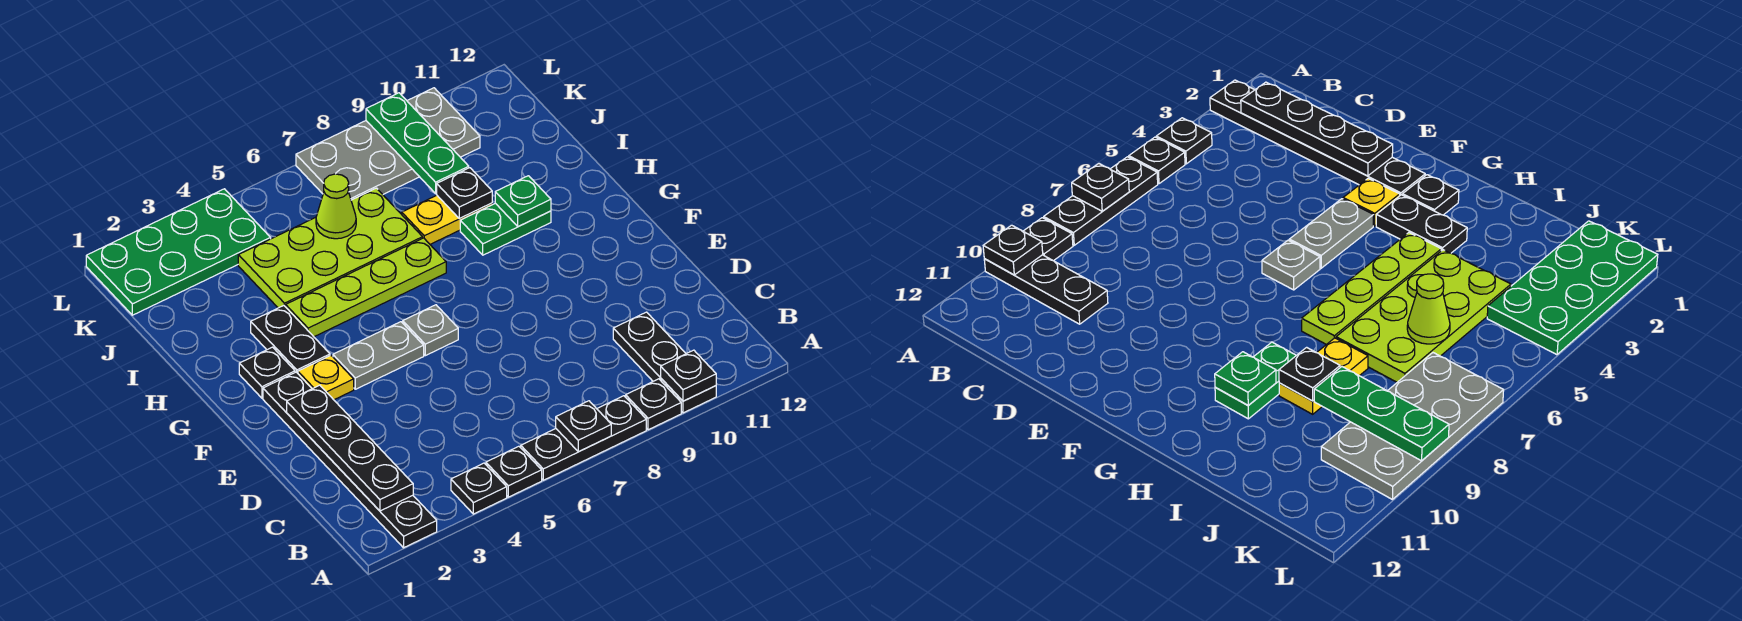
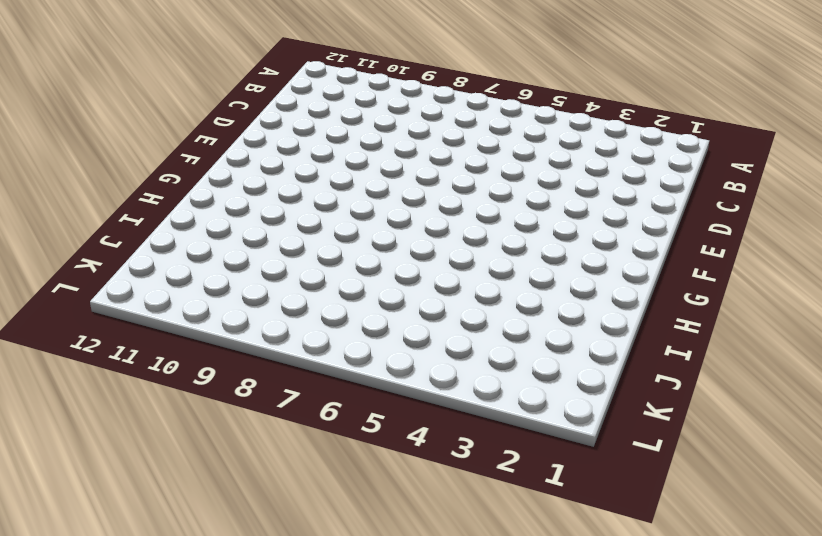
none -> black plate A2:F2 level 1
none -> black plate A4 level 1
none -> black plate A5 level 1

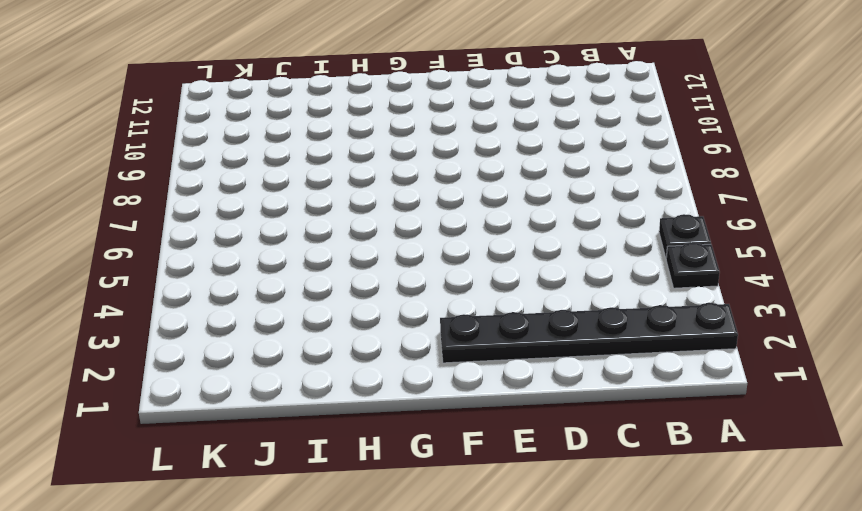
none -> black plate A6:A8 level 1
none -> black plate A9 level 1
none -> black plate A10:C10 level 1

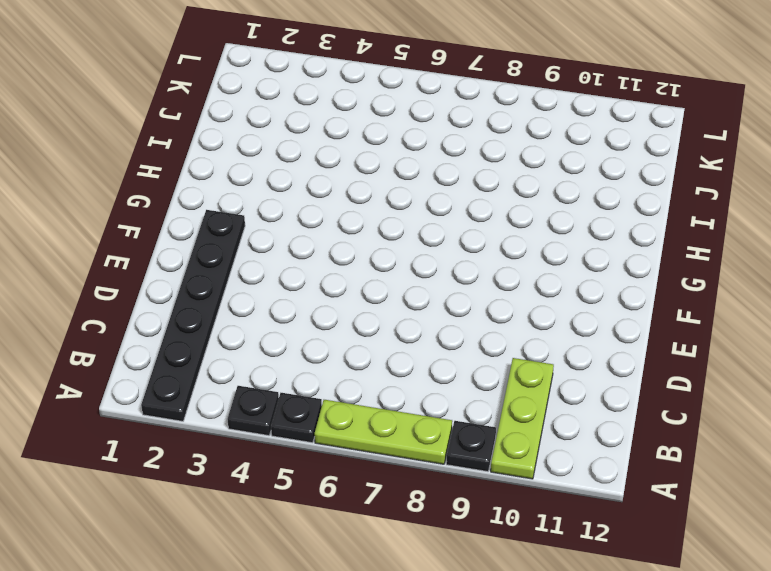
lime plate A6:A8 level 1 -> black plate A6:A8 level 1
lime plate A10:C10 level 1 -> black plate A10:C10 level 1
none -> yellow plate F3 level 1
none -> grey plate F4:F5 level 1
none -> grey plate F6 level 1

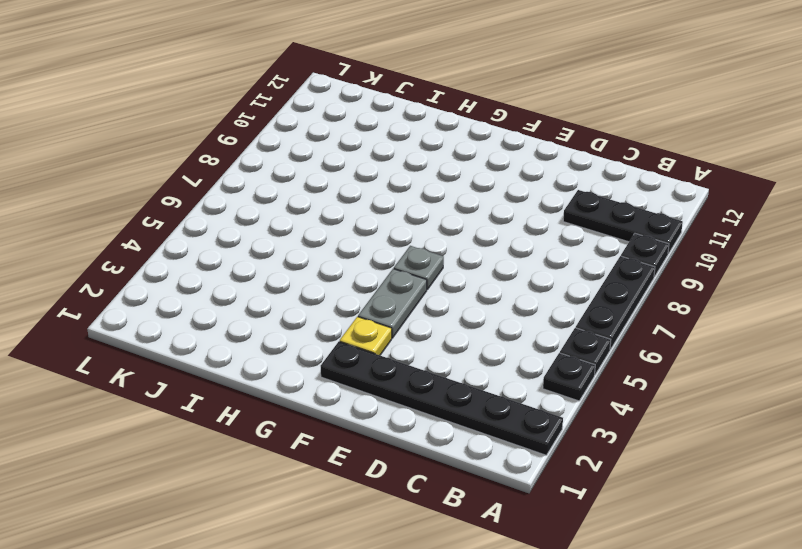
none -> black plate G2 level 1
none -> black plate G3:H3 level 1
none -> lime plate H4:H7 level 1

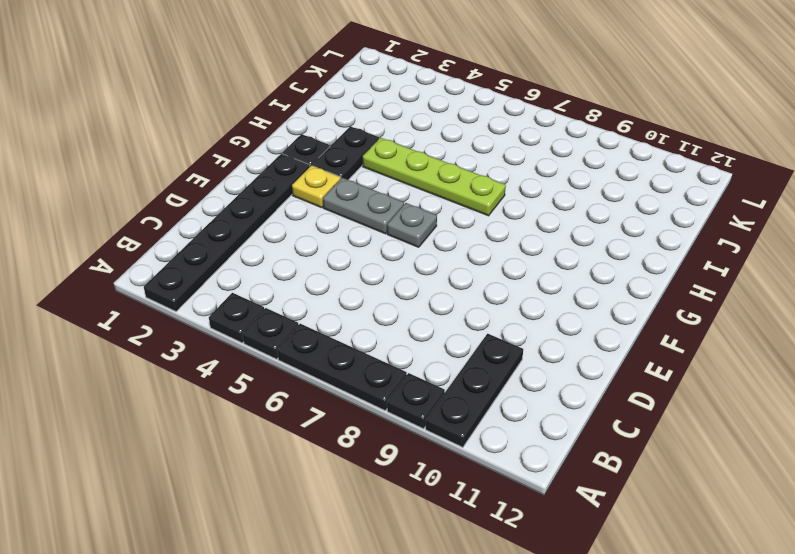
none -> green plate H9:H10 level 1
none -> lime plate I4:J7 level 1
none -> yellow plate I8:I9 level 1

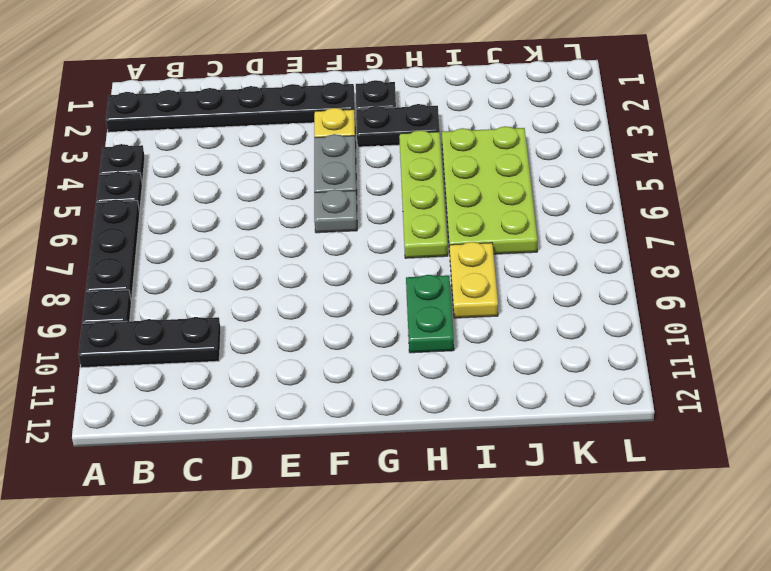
none -> green plate K1:L4 level 1
none -> grey plate K7:L10 level 1
none -> black plate A7 level 2

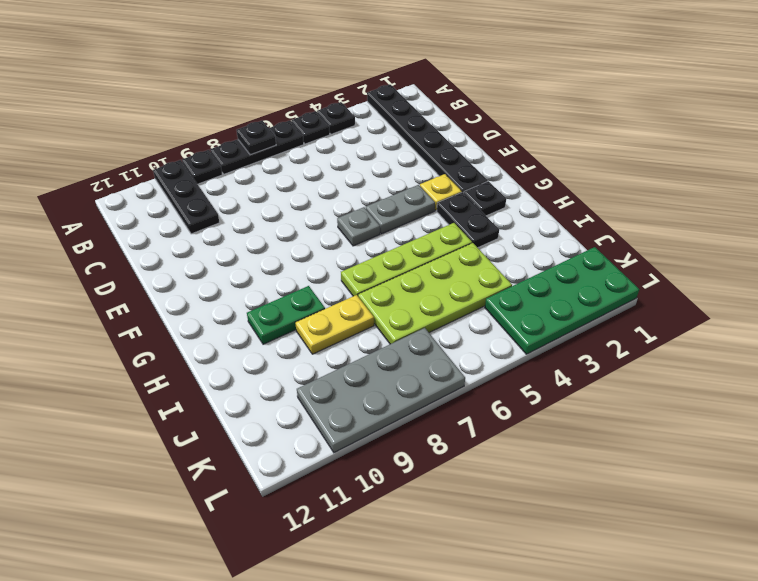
none -> black plate A10 level 2
none -> black plate B2:E2 level 2
none -> green plate H10 level 2

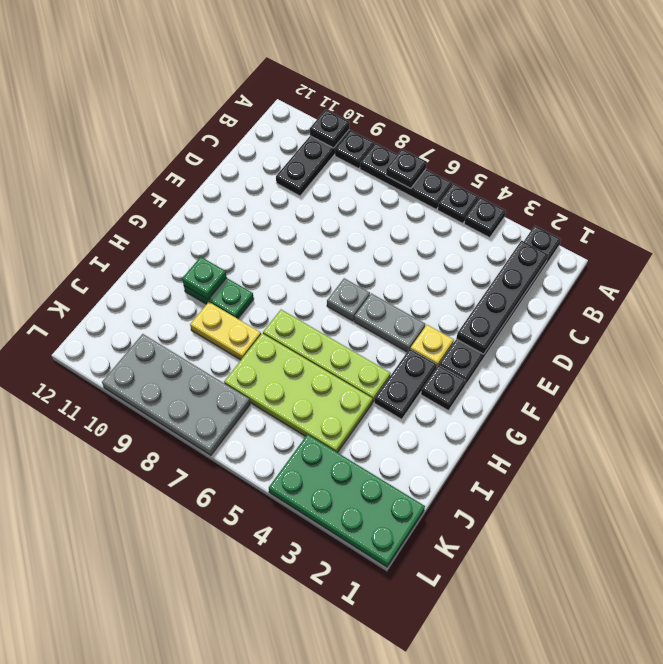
none -> black plate I9 level 2
none -> lime cone J6 level 2
none -> green plate J9:L9 level 2

